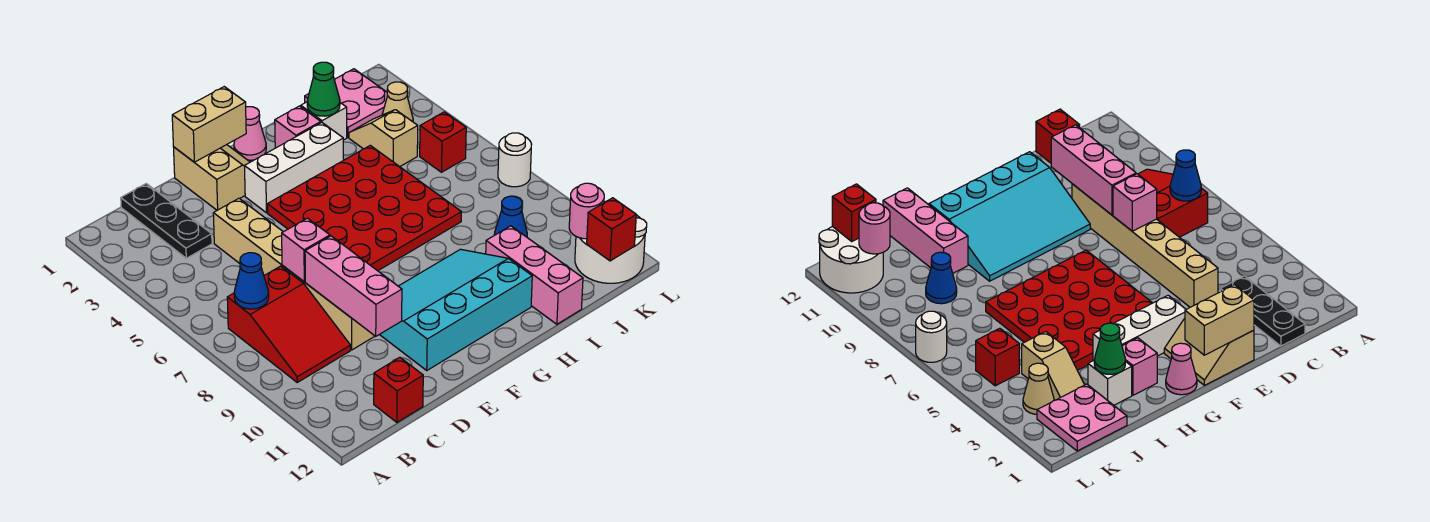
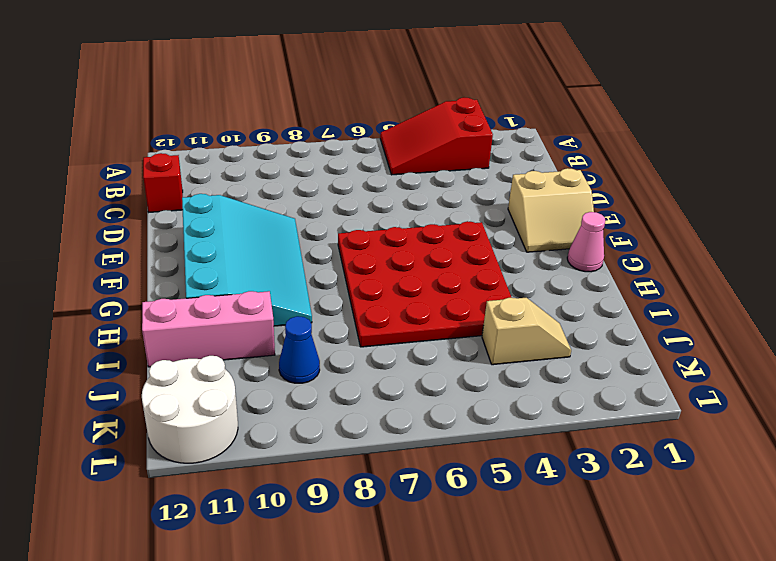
red slope A3:B5 level 1 top 3 -> red slope B7:C9 level 1 top 7
none -> black plate C1:C3 level 1
none -> tan brick D4:D9 level 1
none -> white brick F3:H3 level 1

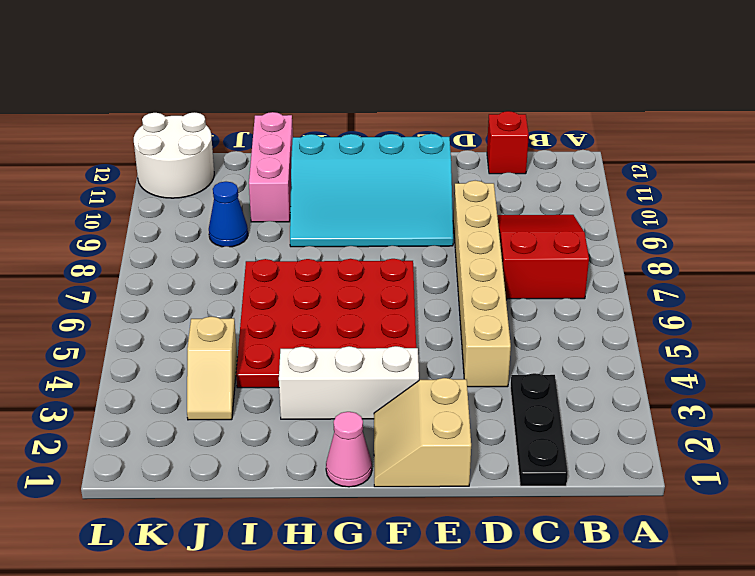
none -> pink brick H2 level 1
none -> white brick I2 level 1
none -> pink plate J1:K2 level 1

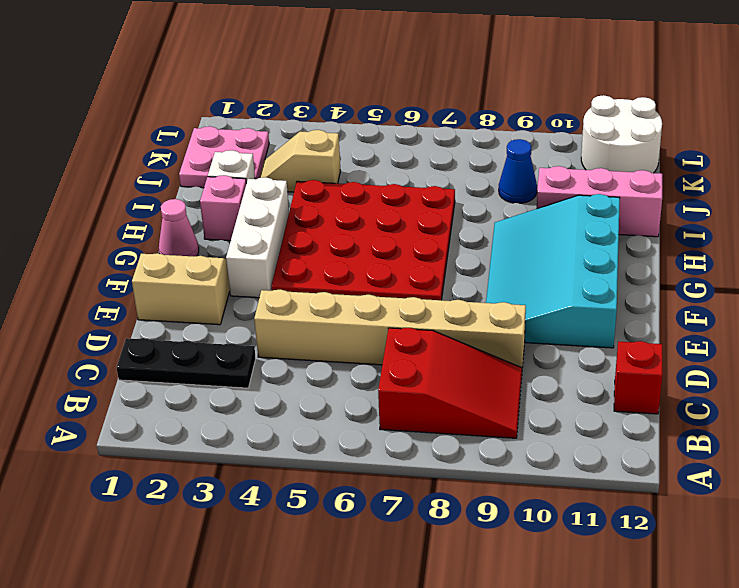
none -> tan cone K3 level 1
none -> red brick K5 level 1
none -> white round brick L7 level 1

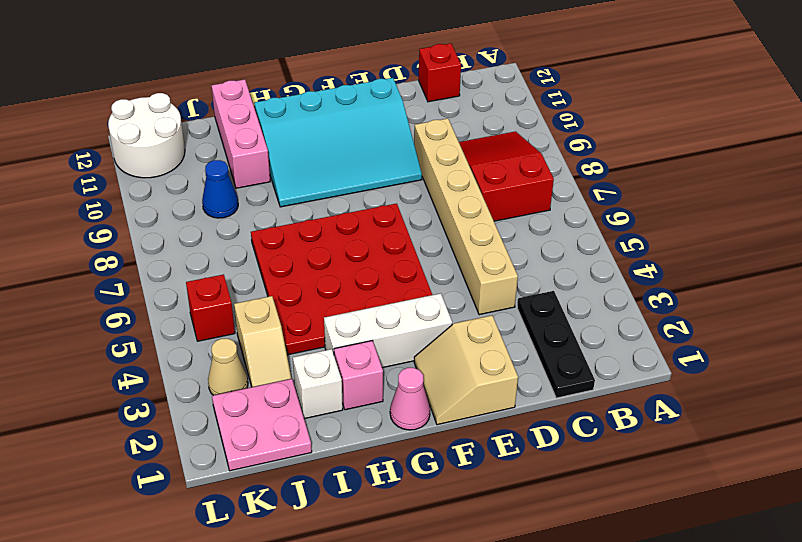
none -> white round brick L7 level 1
none -> blue cone B7 level 2
none -> pink brick D7 level 2

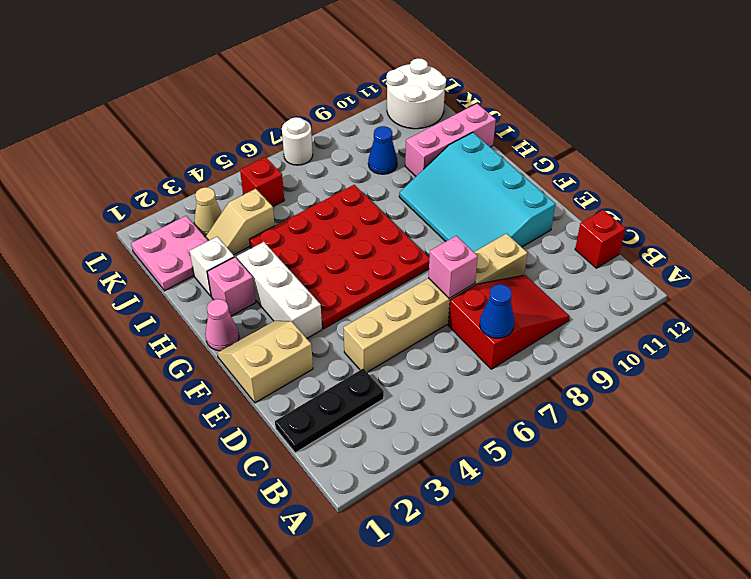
none -> pink brick D8:D10 level 2
none -> tan brick E1:F1 level 2
none -> green cone I2 level 2

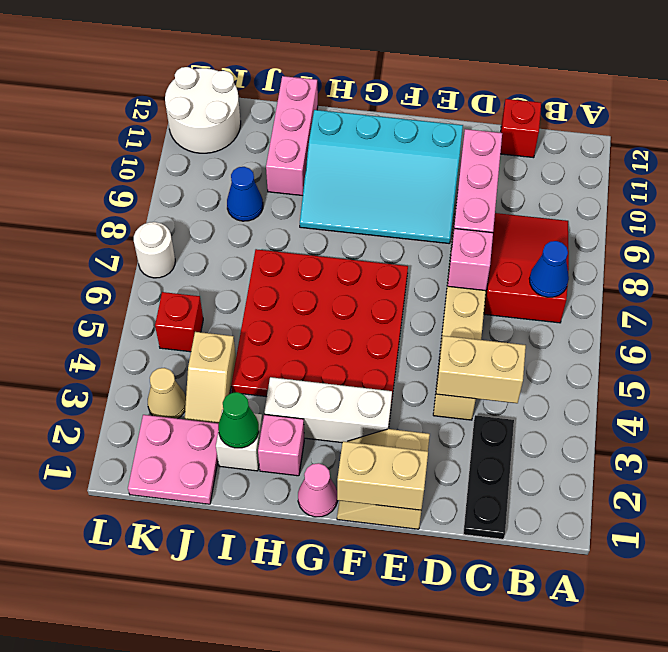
tan brick C4:D4 level 2 -> none
none -> pink round brick K11 level 2
none -> red brick K12 level 2

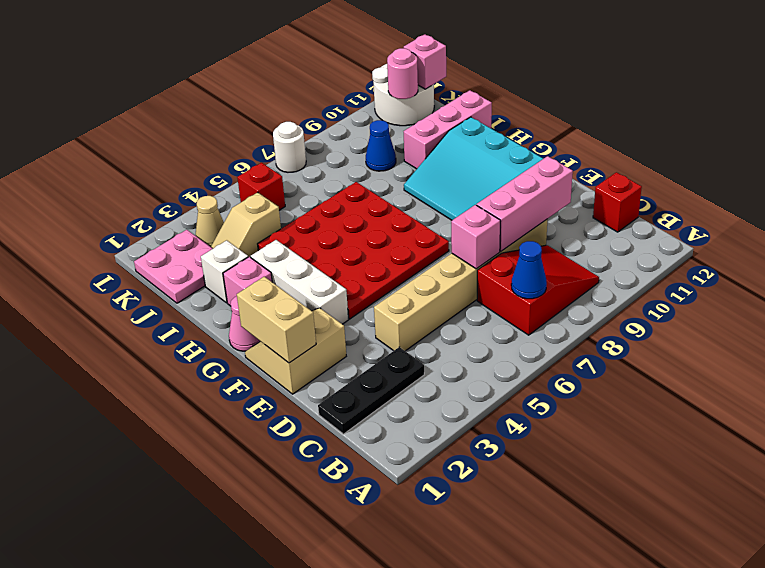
pink brick K12 level 2 -> red brick K12 level 2
none -> green cone I2 level 2

